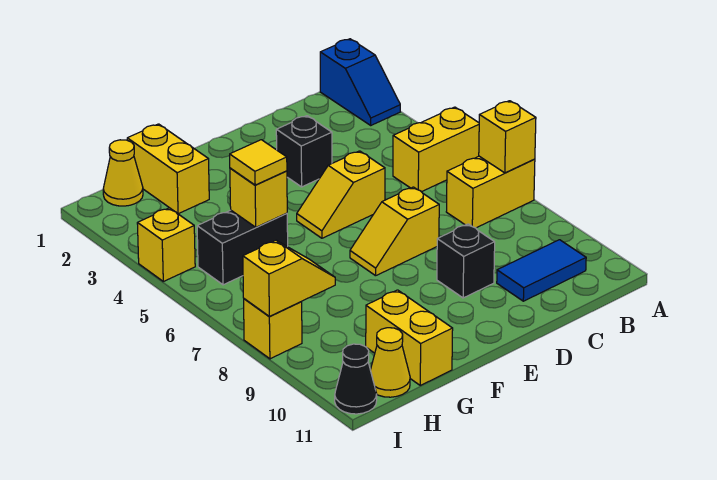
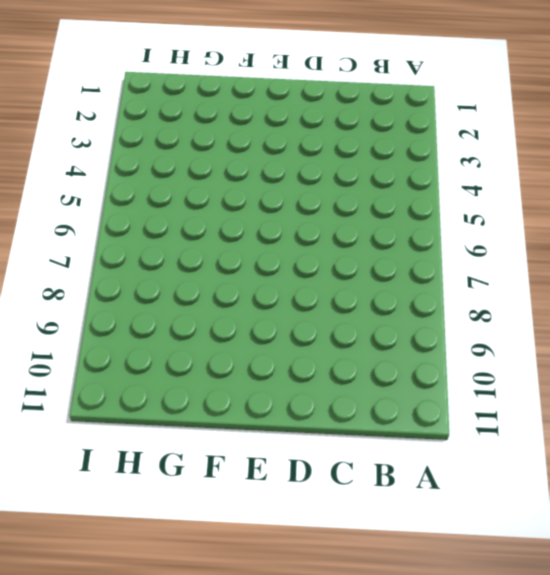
none -> blue slope A1:A2 level 1 top 1
none -> yellow brick A5:B5 level 1
none -> yellow brick A7:B7 level 1

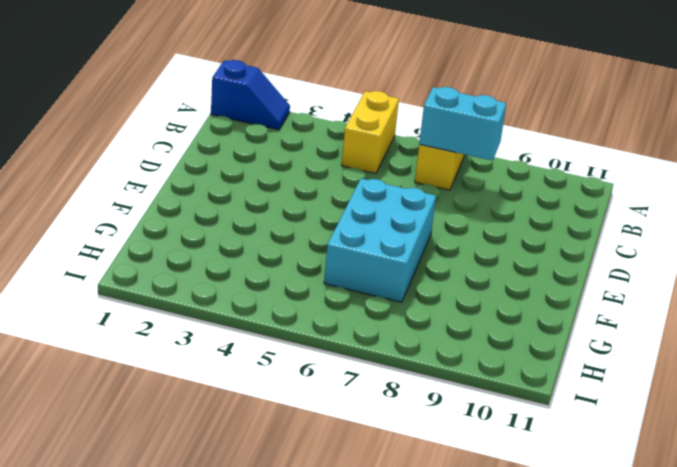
cyan brick B7:B8 level 2 -> none
cyan brick E6:G7 level 1 -> yellow slope D7:E7 level 1 top D
none -> blue tile B10:C10 level 1
none -> black brick D3 level 1
none -> yellow slope D5:E5 level 1 top D

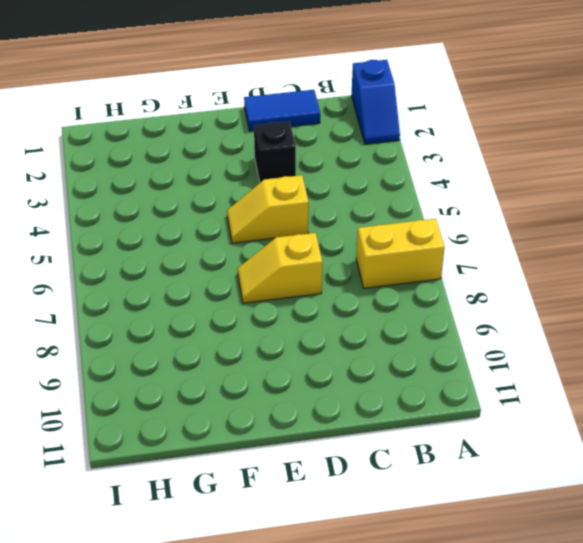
blue tile C1:D1 level 1 -> blue tile B10:C10 level 1
none -> yellow brick A5:B5 level 1
none -> black brick D9 level 1
none -> yellow brick G1:G2 level 1

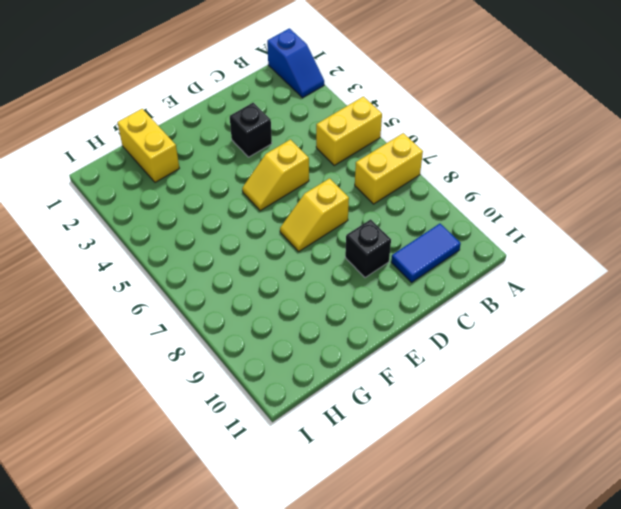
none -> black brick G5:H5 level 1
none -> yellow brick G10:G11 level 1
none -> yellow cone H1 level 1

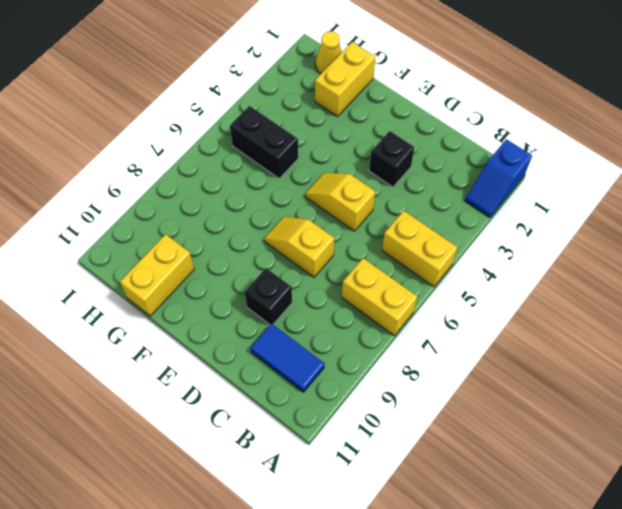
none -> yellow cone H11 level 1
none -> yellow brick I4 level 1
none -> yellow brick I8 level 1

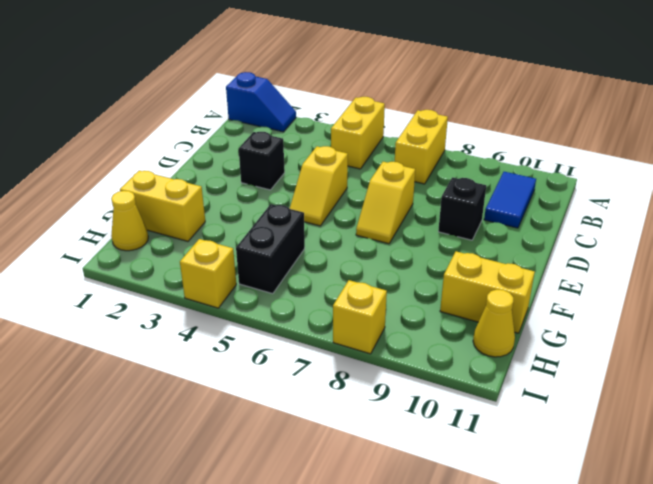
none -> black cone I11 level 1
none -> yellow brick A7 level 2
none -> yellow brick G5 level 2

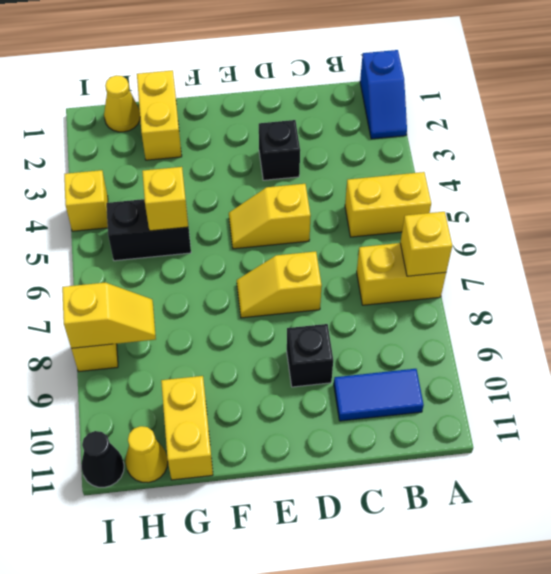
none -> yellow tile G5 level 3

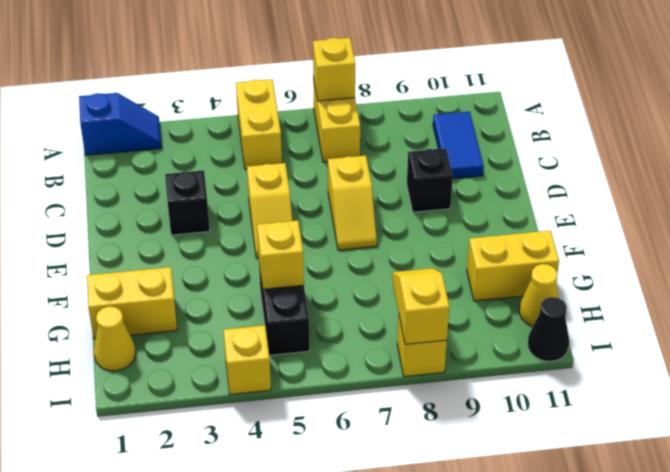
none -> yellow tile G5 level 3

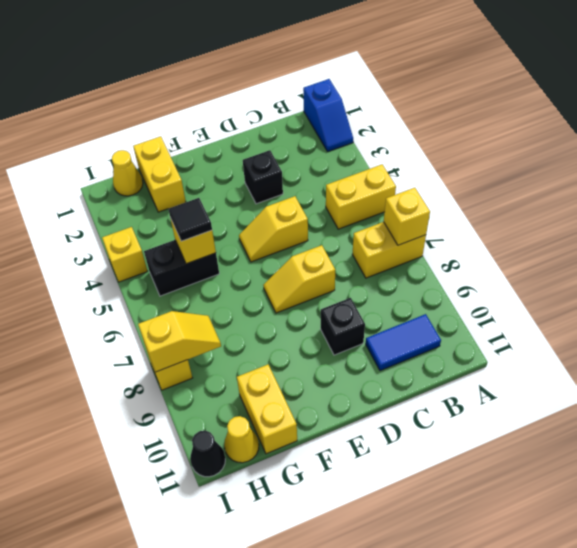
black tile G5 level 3 -> yellow tile G5 level 3

